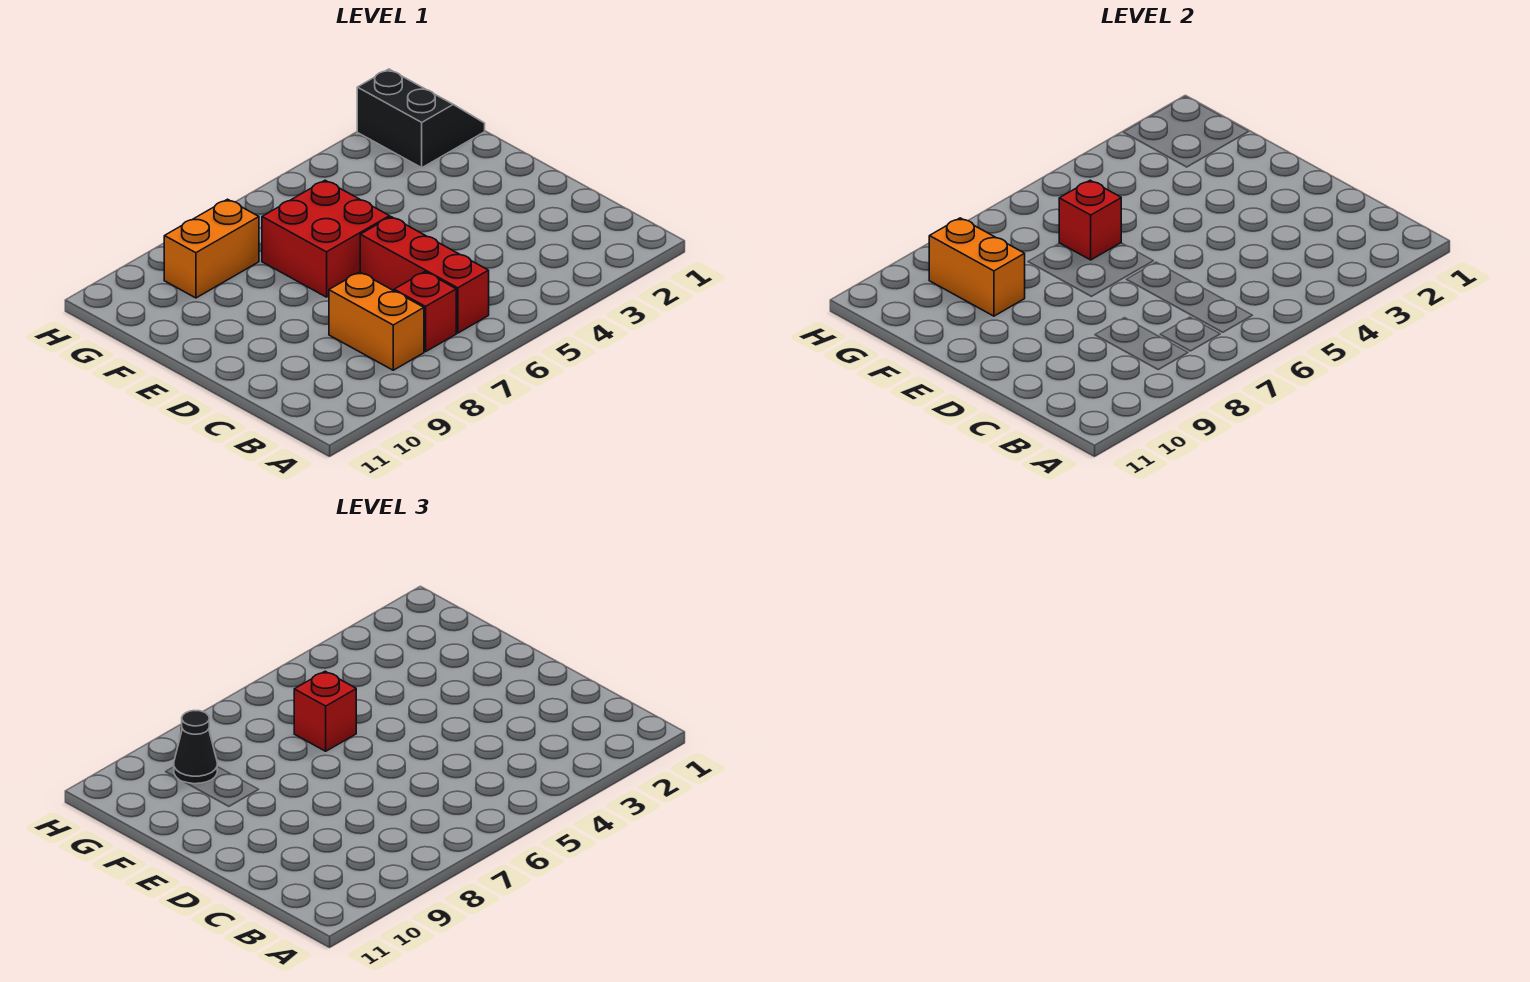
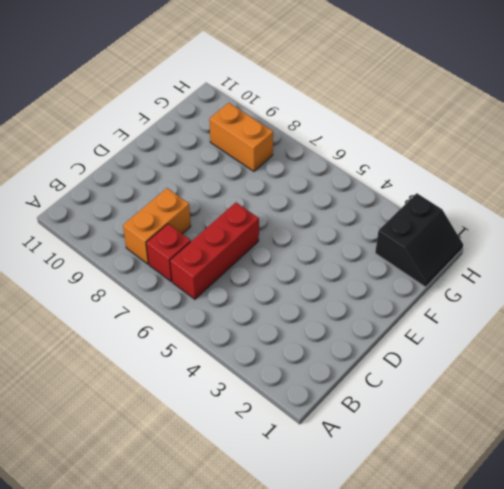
none -> red brick E6:F7 level 1
none -> red brick F6 level 2

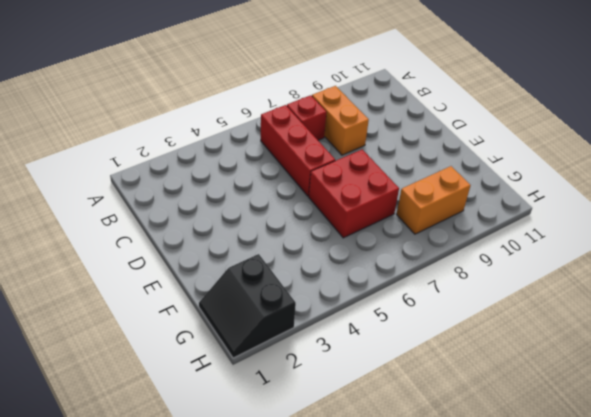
none -> red brick F6 level 2
none -> orange brick F9:G9 level 2

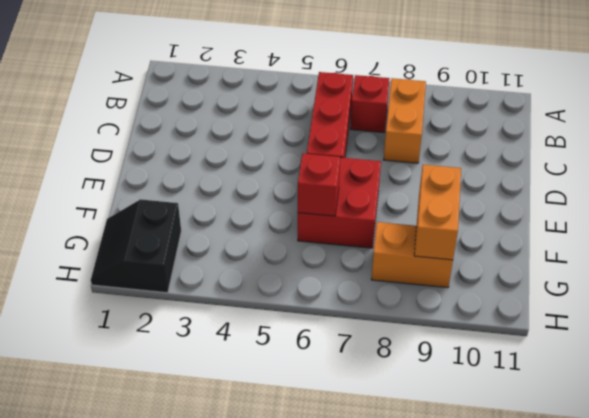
none -> red brick F6 level 3
none -> black cone G9 level 3

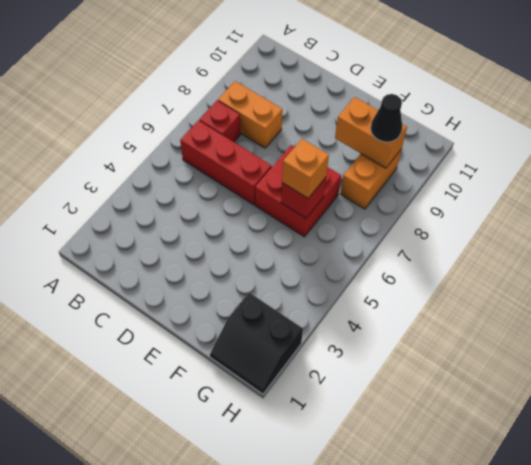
orange brick F6 level 3 -> red brick F6 level 3

